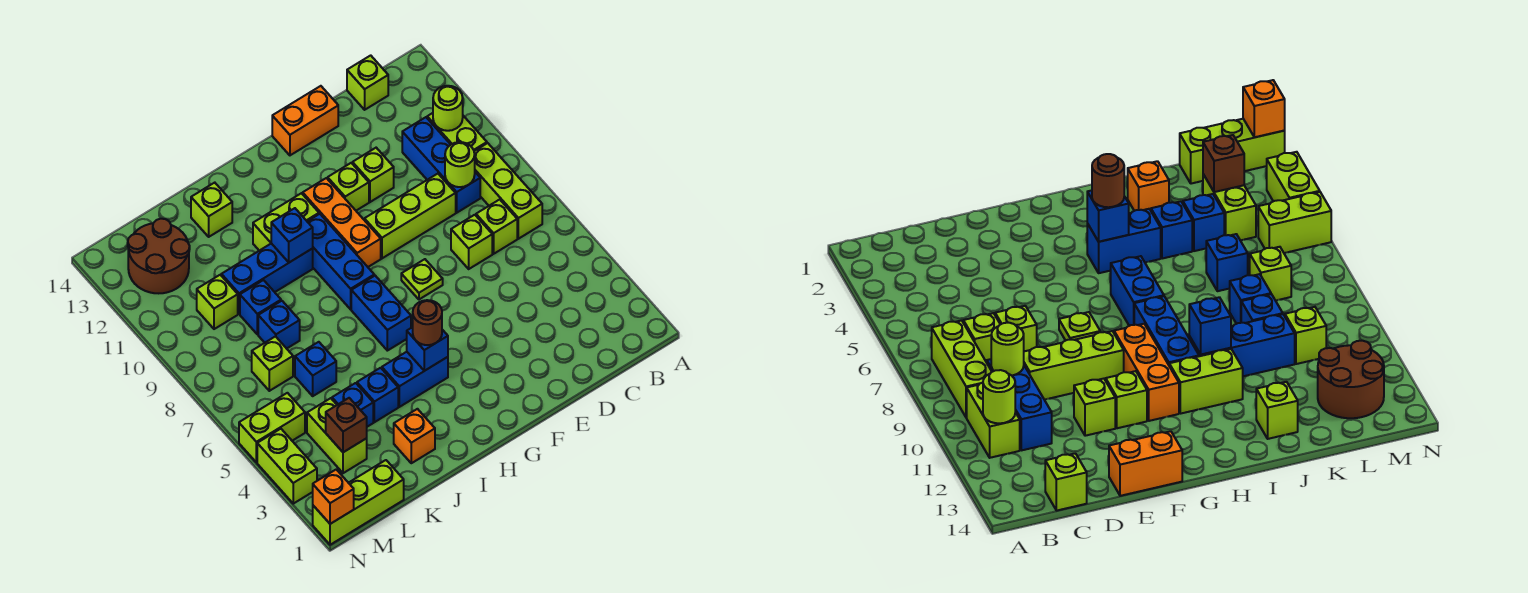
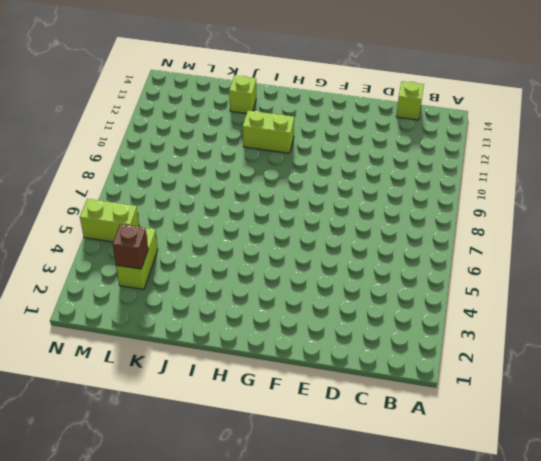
none -> lime brick B7:B9 level 1
none -> lime brick B10:B11 level 1
none -> lime brick C7 level 1
none -> blue brick C9:C11 level 1

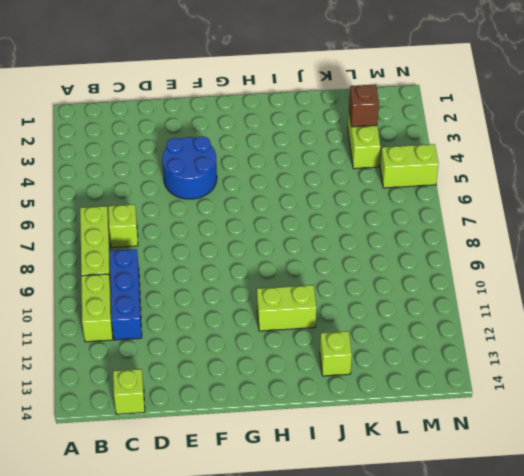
blue round brick E4:F5 level 1 -> none
none -> lime brick D7 level 1
none -> lime brick D9:F9 level 1
none -> lime brick E11 level 1
none -> orange brick E14:F14 level 1

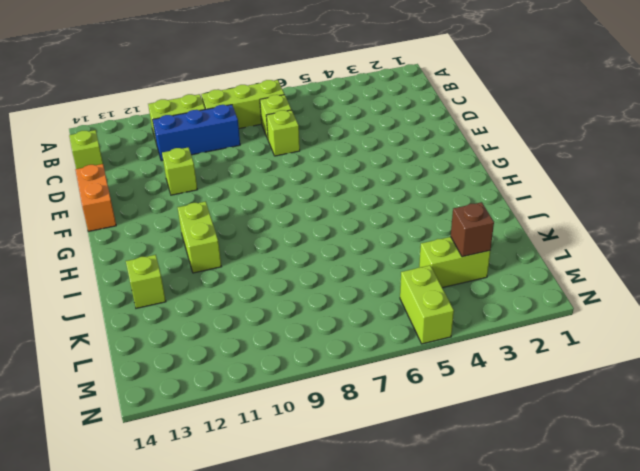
none -> lime brick D9:F9 level 1
none -> lime plate F7 level 1
none -> lime brick F11 level 1
none -> orange brick G9:G11 level 1

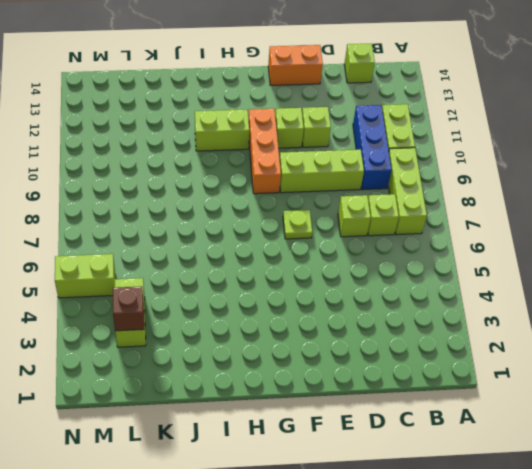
none -> blue brick H4:I4 level 1
none -> blue brick H6:H7 level 1
none -> blue brick H8:H10 level 1
none -> blue brick I10:K10 level 1

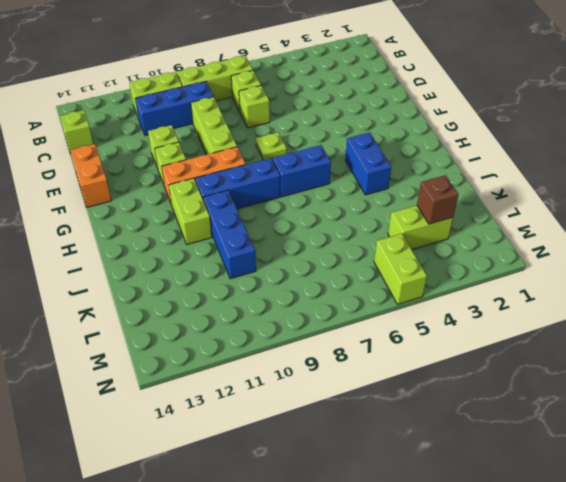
none -> orange brick J2 level 1
none -> blue brick J4 level 1
none -> lime brick J13 level 1
none -> blue brick K4 level 1

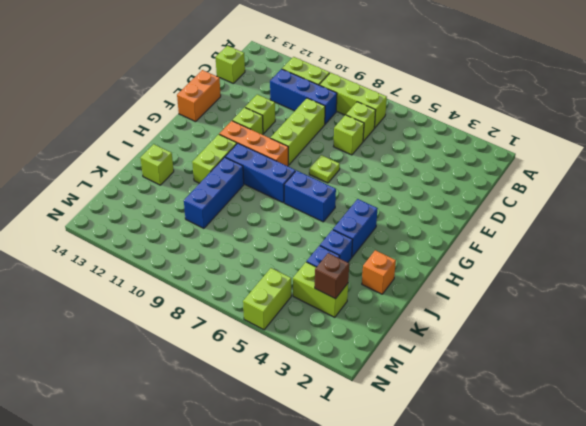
none -> blue brick K6 level 1
none -> blue brick K8 level 1
none -> blue brick K9 level 1
none -> lime brick L1:N1 level 1

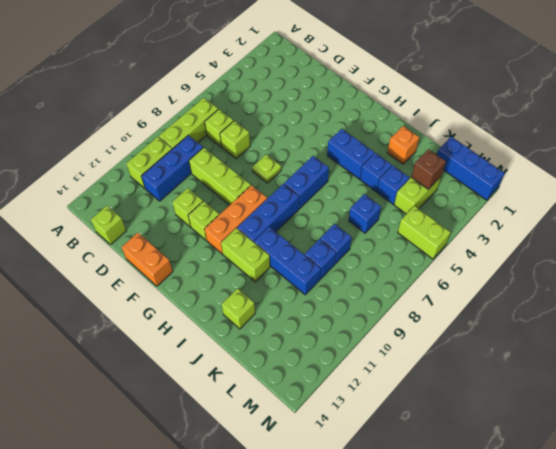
blue brick L1:N1 level 1 -> lime brick L1:N1 level 1
none -> lime brick L7 level 1
none -> lime brick L10 level 1
none -> brown round brick L12:M13 level 1
none -> lime brick N3:N4 level 1

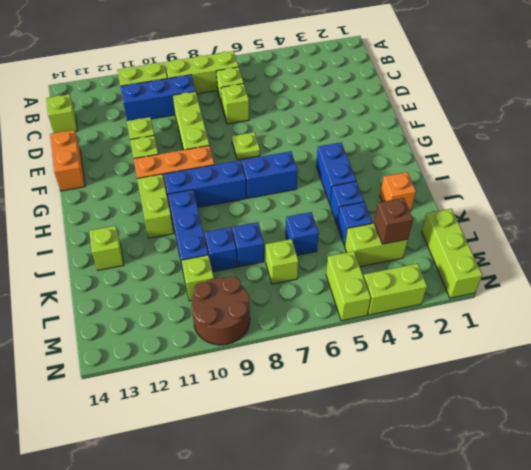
brown round brick M9:N10 level 1 -> brown round brick L12:M13 level 1
none -> lime round brick B11 level 2
none -> lime round brick C9 level 2
none -> blue brick H4 level 2
none -> blue brick I10 level 2

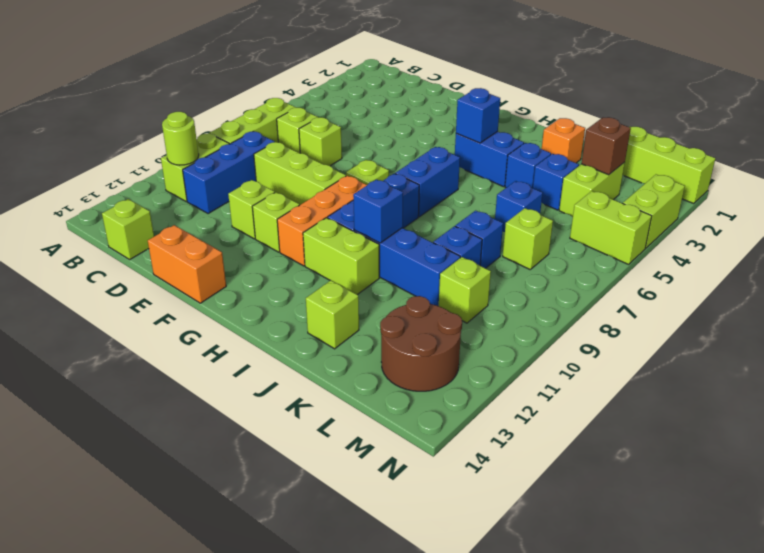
none -> lime round brick C9 level 2
none -> orange brick N1 level 2
none -> brown round brick H4 level 3

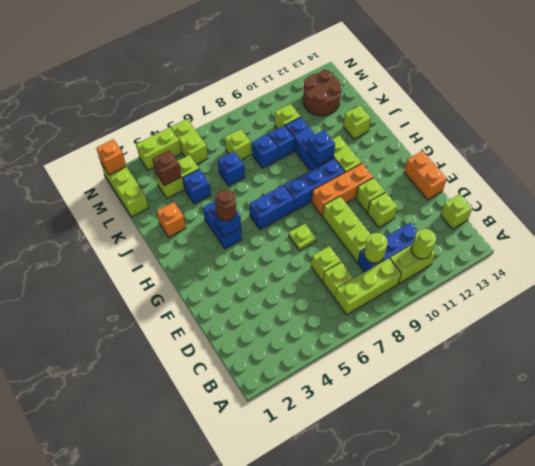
none -> blue brick J4 level 1

